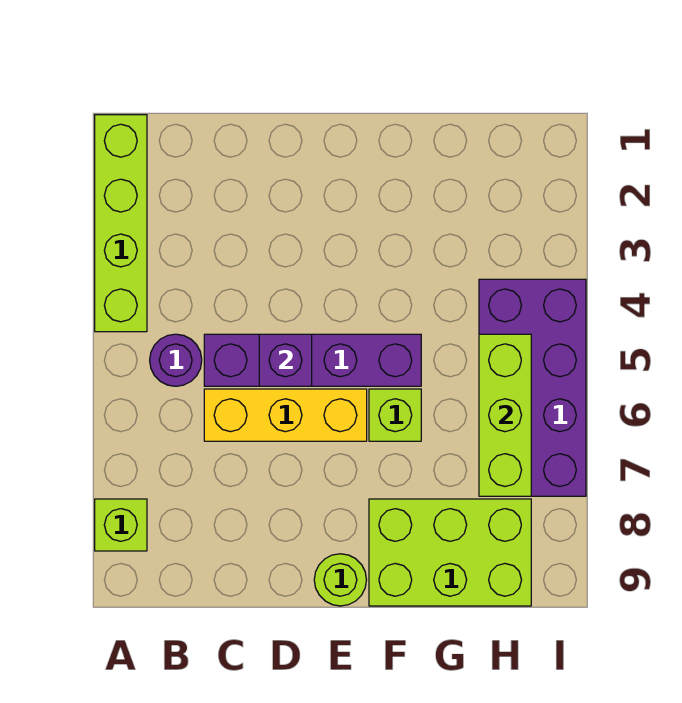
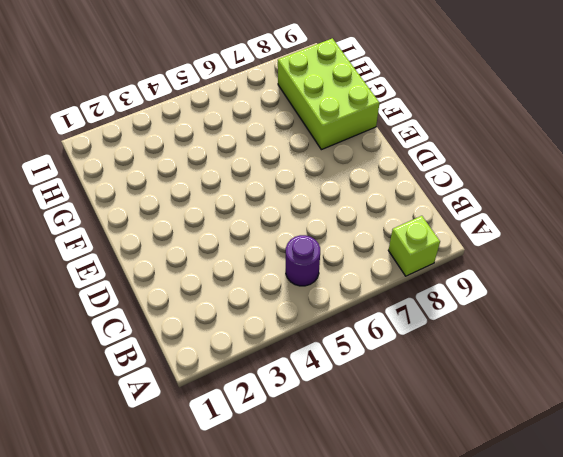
none -> lime brick A1:A4 level 1
none -> purple brick C5:F5 level 1

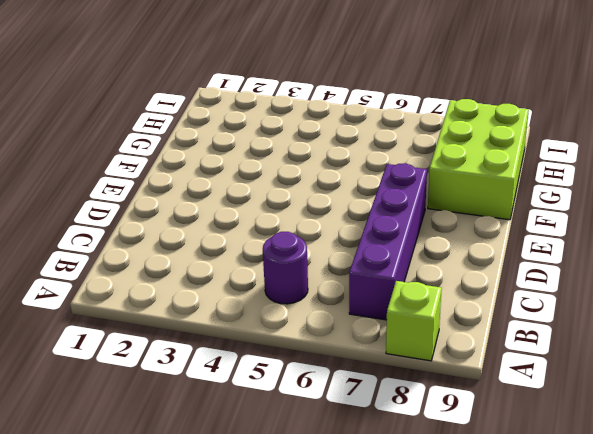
purple brick B7:E7 level 1 -> purple brick C5:F5 level 1
none -> lime brick A1:A4 level 1
none -> yellow brick C6:E6 level 1

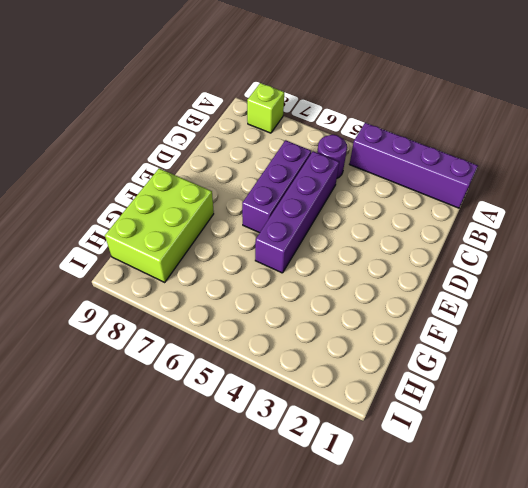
purple brick A1:A4 level 1 -> lime brick A1:A4 level 1
purple brick C6:E6 level 1 -> yellow brick C6:E6 level 1
none -> lime round brick E9 level 1
none -> lime brick F6 level 1

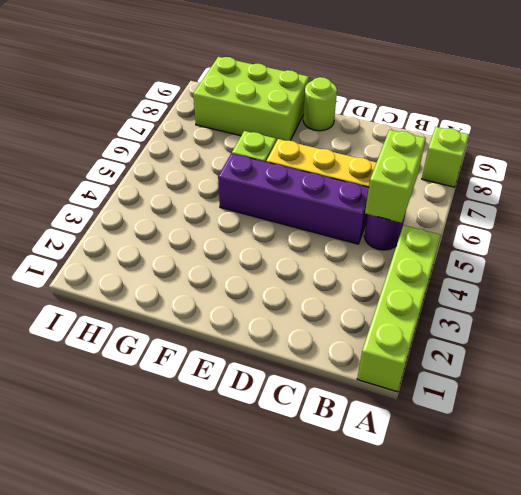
lime brick B5:B6 level 2 -> none
none -> purple brick H4:I7 level 1
none -> purple brick D5 level 2

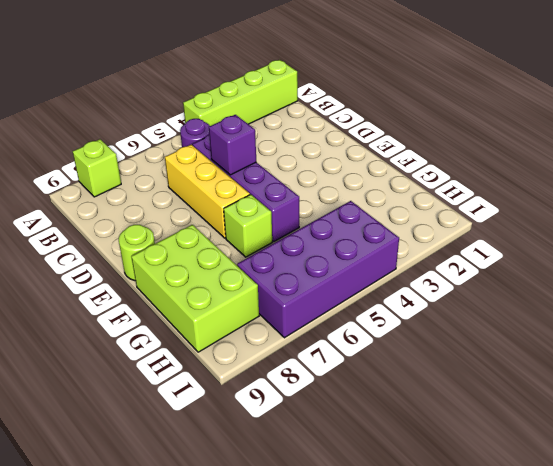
none -> lime brick H5:H7 level 2

